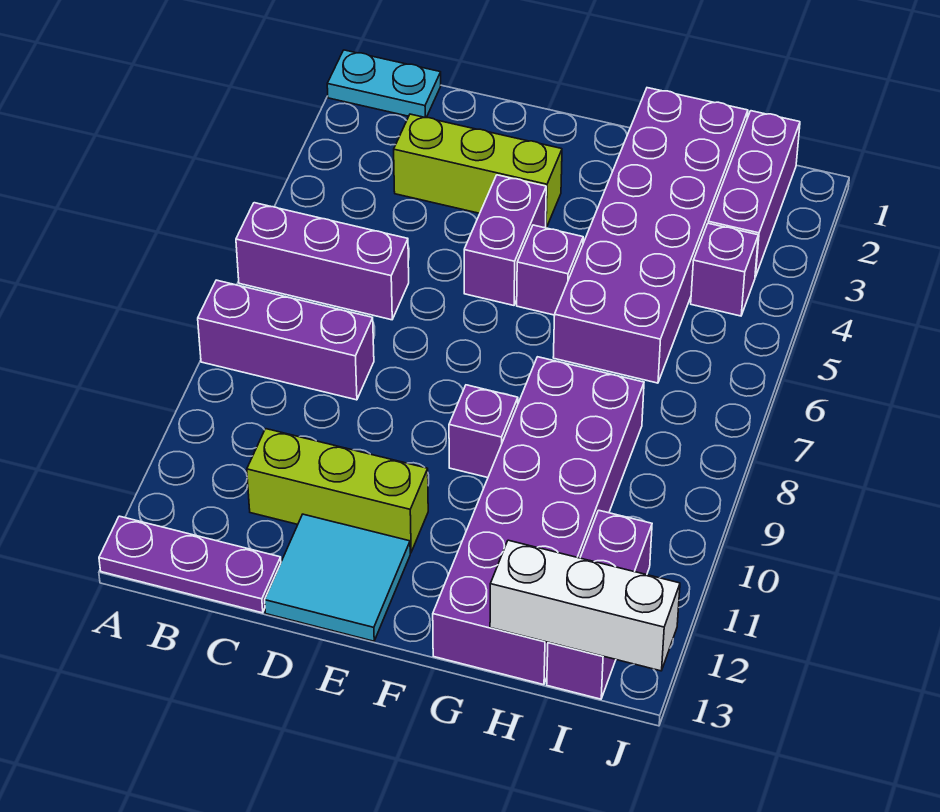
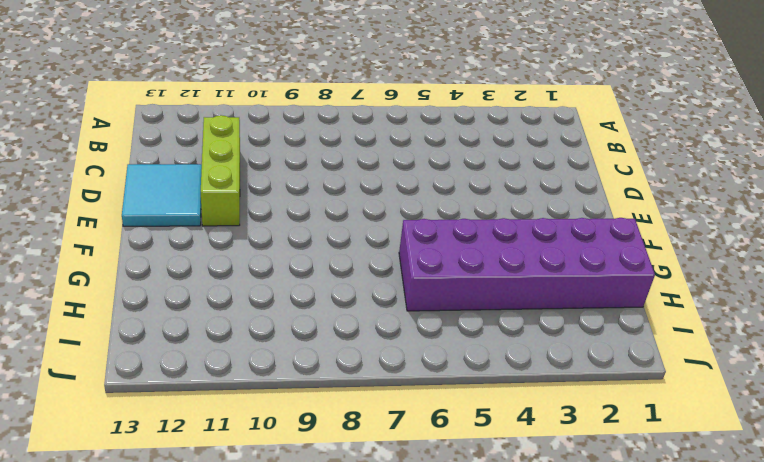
none -> cyan plate A1:B1 level 1
none -> purple brick A6:C6 level 1
none -> purple brick A8:C8 level 1

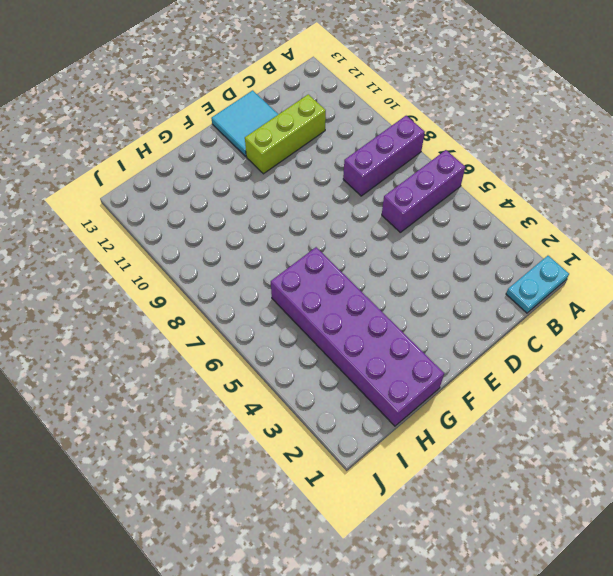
none -> purple plate A13:C13 level 1
none -> lime brick C3:E3 level 1
none -> purple brick E4:E5 level 1

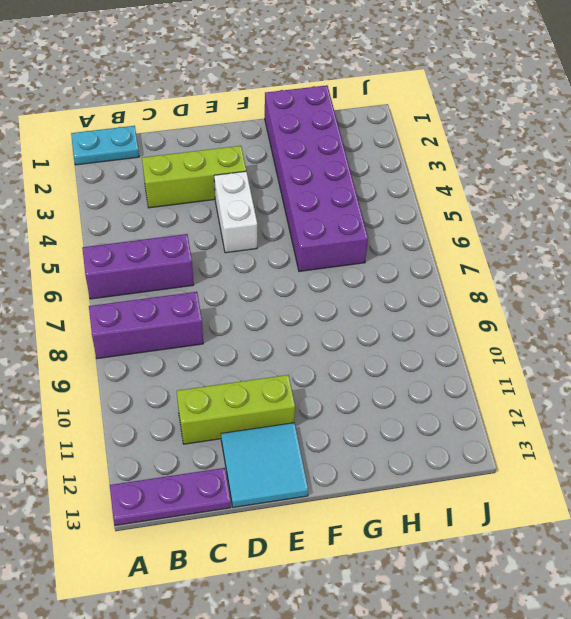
white brick E4:E5 level 1 -> purple brick E4:E5 level 1
none -> purple brick F5 level 1
none -> purple brick F9 level 1
none -> purple brick G8:H13 level 1

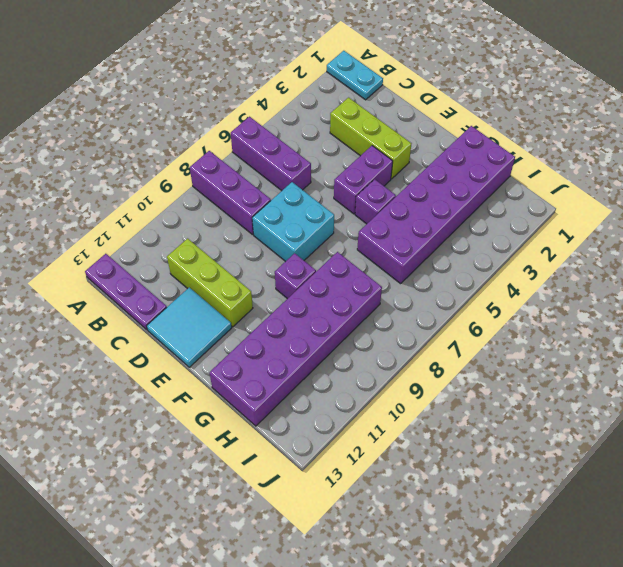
cyan brick D7:E8 level 1 -> none
none -> purple brick I1:I3 level 1
none -> purple brick I4 level 1
none -> purple brick I11:I13 level 1

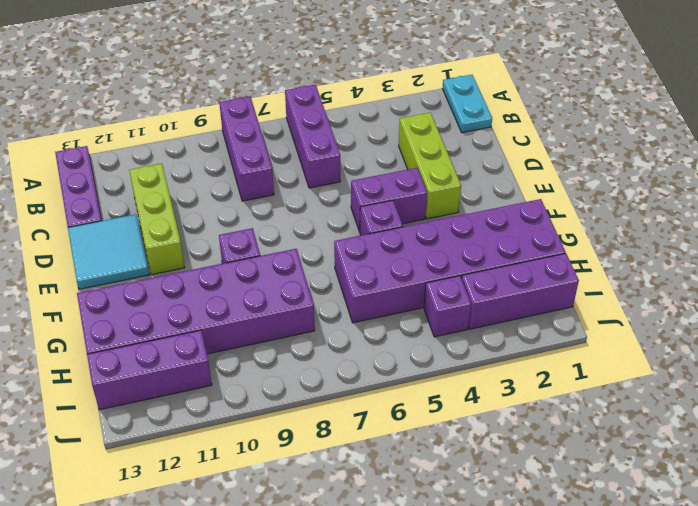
none -> white brick H13:J13 level 2

